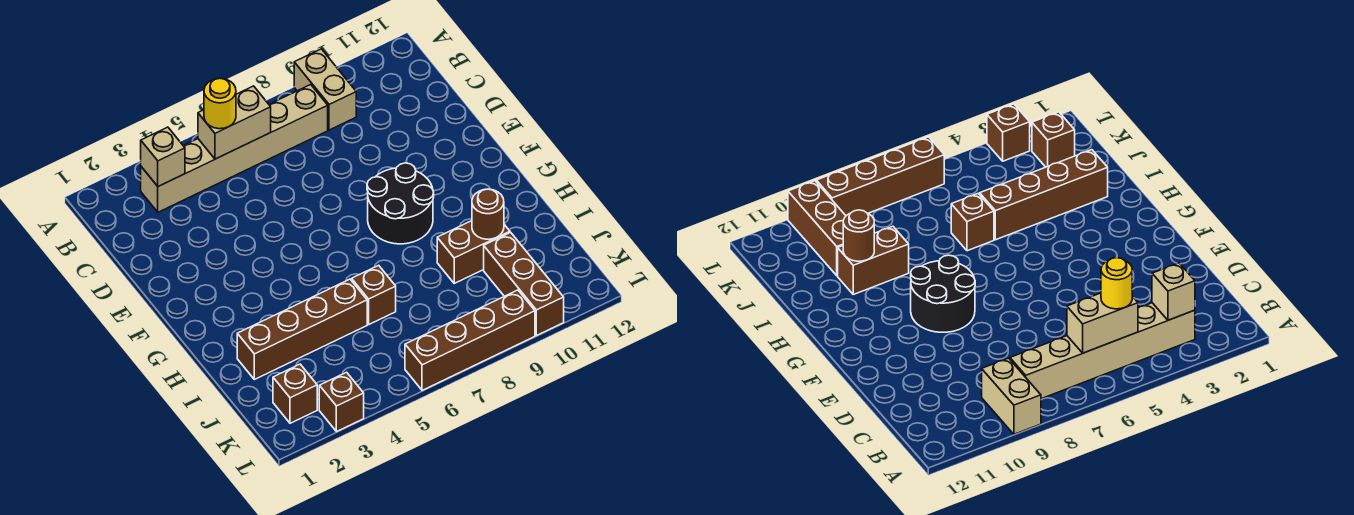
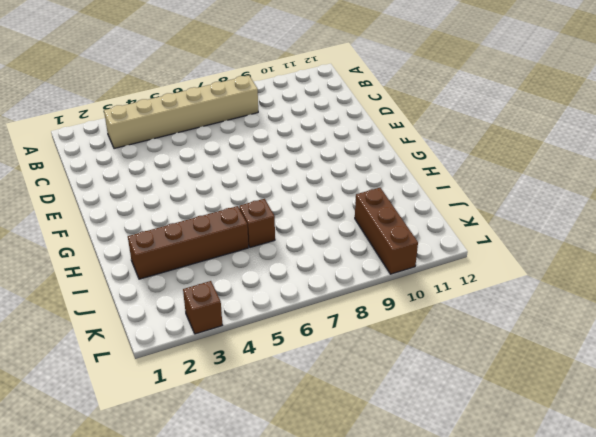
none -> tan brick A9:B9 level 1
none -> black round brick F8:G9 level 1
none -> brown brick I9:I10 level 1

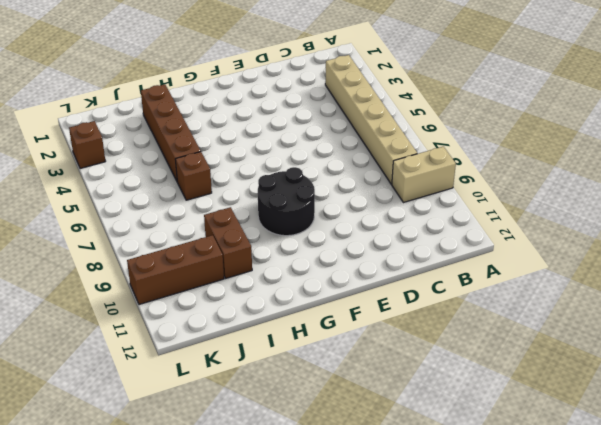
none -> brown brick K2 level 1
none -> brown brick L6:L9 level 1
none -> tan brick B3 level 2

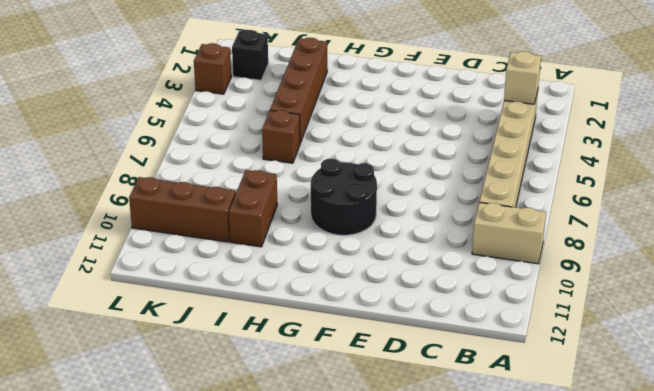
black brick K2 level 1 -> brown brick K2 level 1
none -> brown brick L6:L9 level 1
none -> tan brick B5:B6 level 2
none -> brown round brick I10 level 2

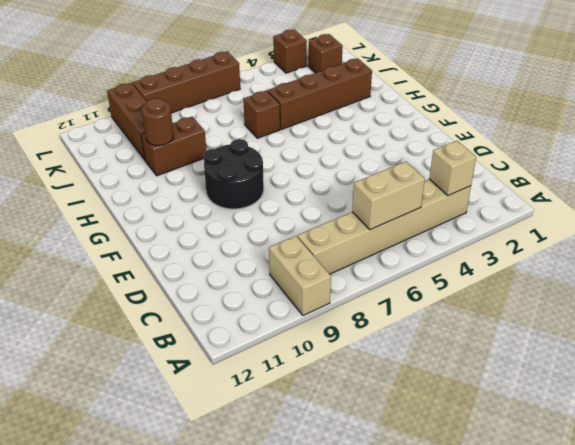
none -> yellow round brick B5 level 3

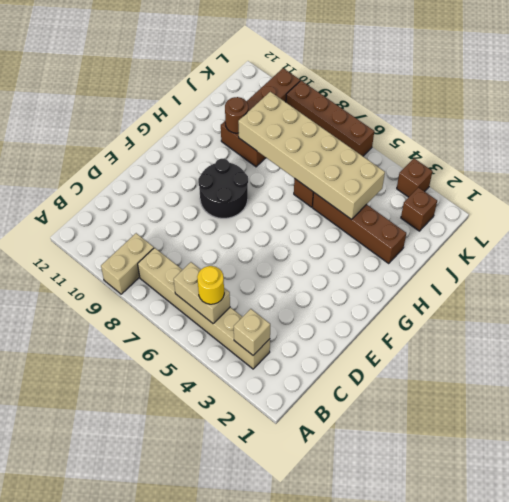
tan brick I4:J9 level 2 -> none

